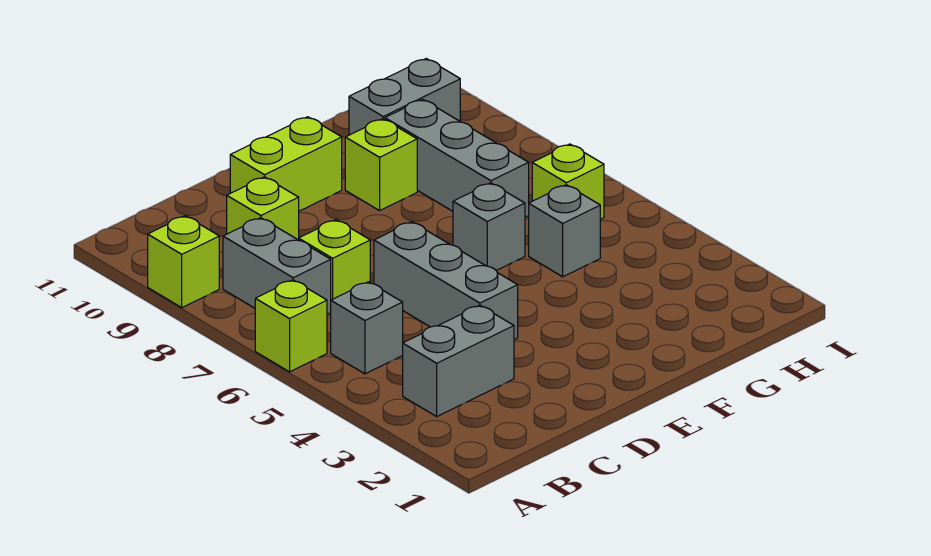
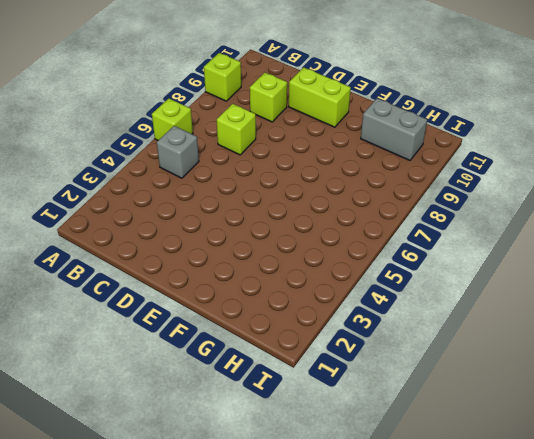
none -> grey brick B3:C3 level 1
none -> grey brick B7:B8 level 1
none -> grey brick D4:D6 level 1

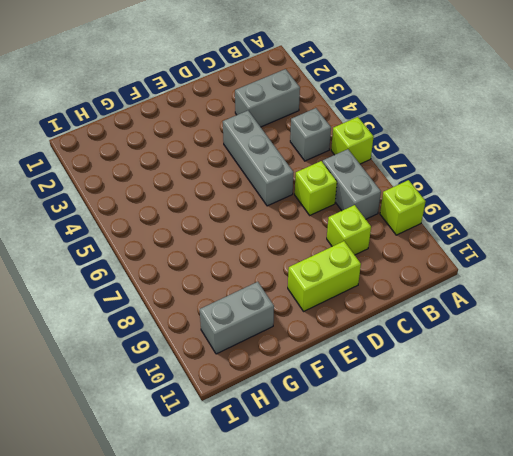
none -> grey brick F6 level 1
none -> lime brick F9 level 1
none -> grey brick G5 level 1

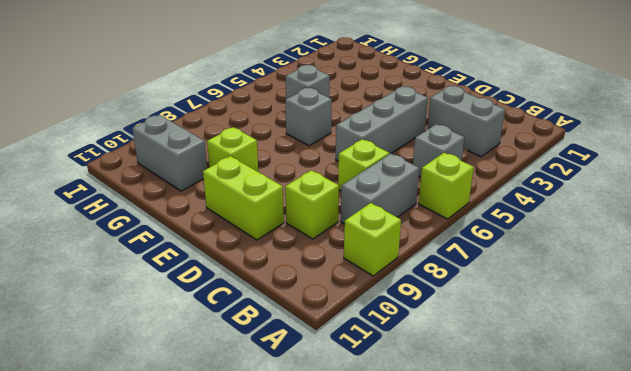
none -> grey brick G7:G9 level 1
none -> lime brick H6 level 1

